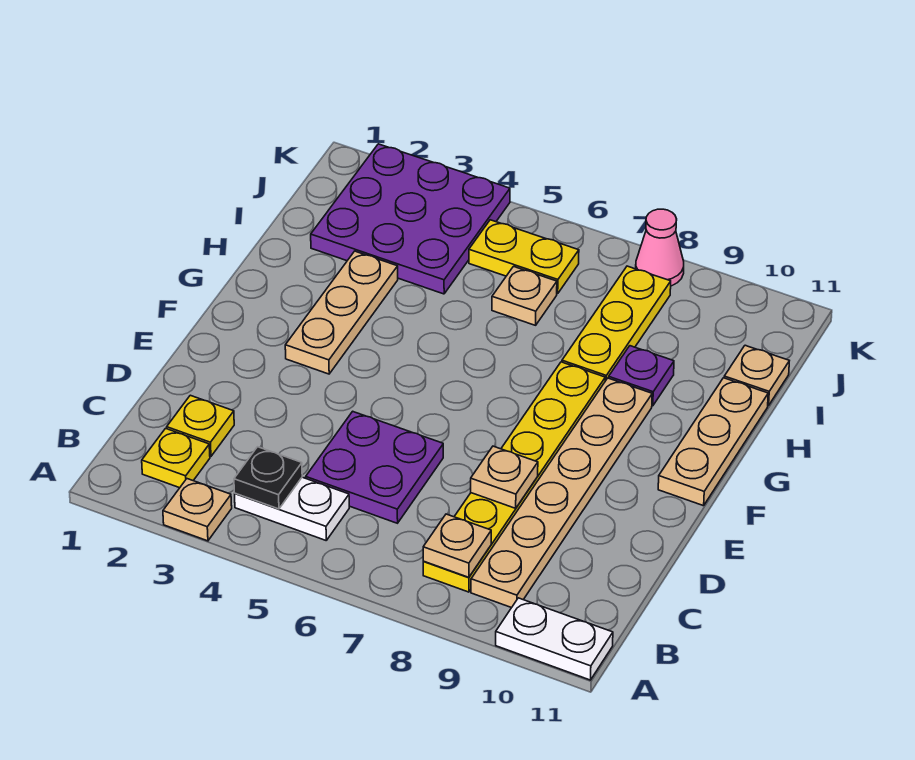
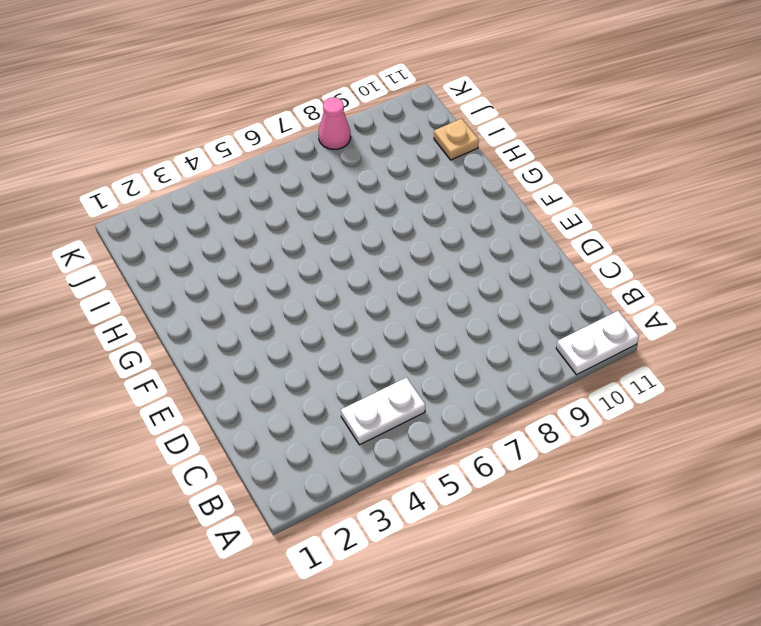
none -> tan plate A3 level 1
none -> yellow plate B2 level 1
none -> yellow plate B8:G8 level 1

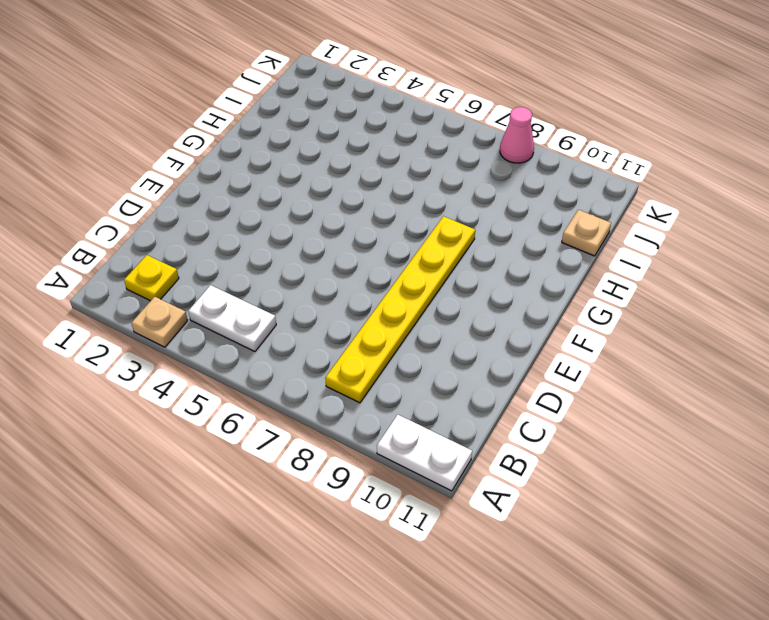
none -> tan plate B9:G9 level 1
none -> yellow plate C2 level 1
none -> purple plate C5:D6 level 1

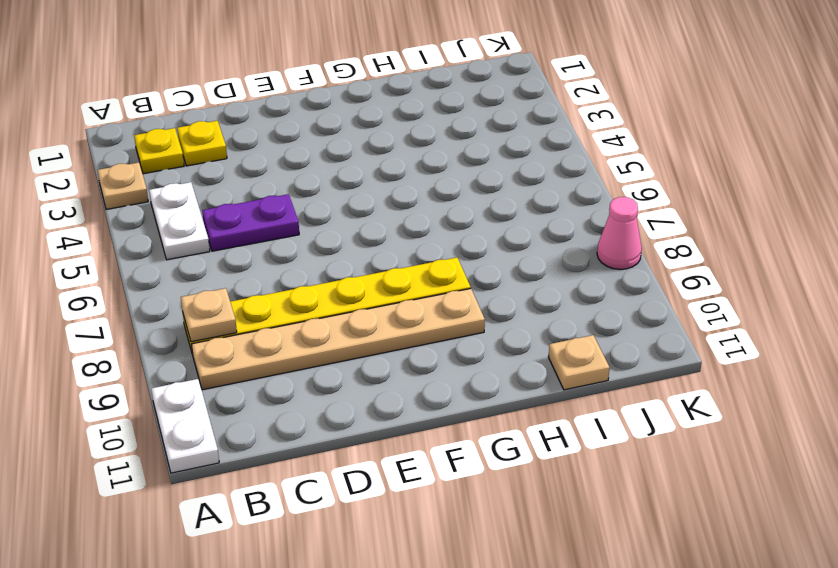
purple plate C5:D5 level 1 -> purple plate C5:D6 level 1
none -> tan plate F3:H3 level 1
none -> tan plate F11:H11 level 1
none -> yellow plate H8:J8 level 1

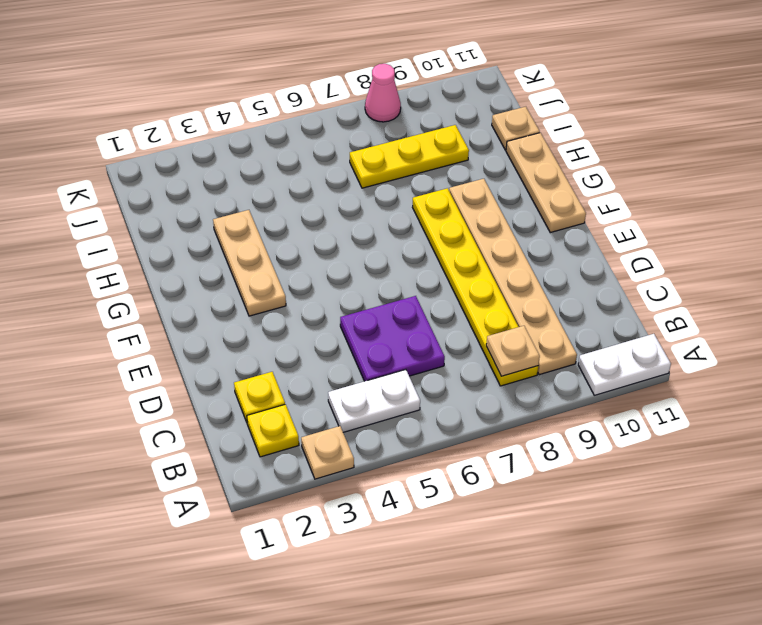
yellow plate I7:I9 level 1 -> yellow plate H8:J8 level 1
none -> purple plate H9 level 1
none -> purple plate I2:K4 level 1
none -> tan plate I6 level 1

